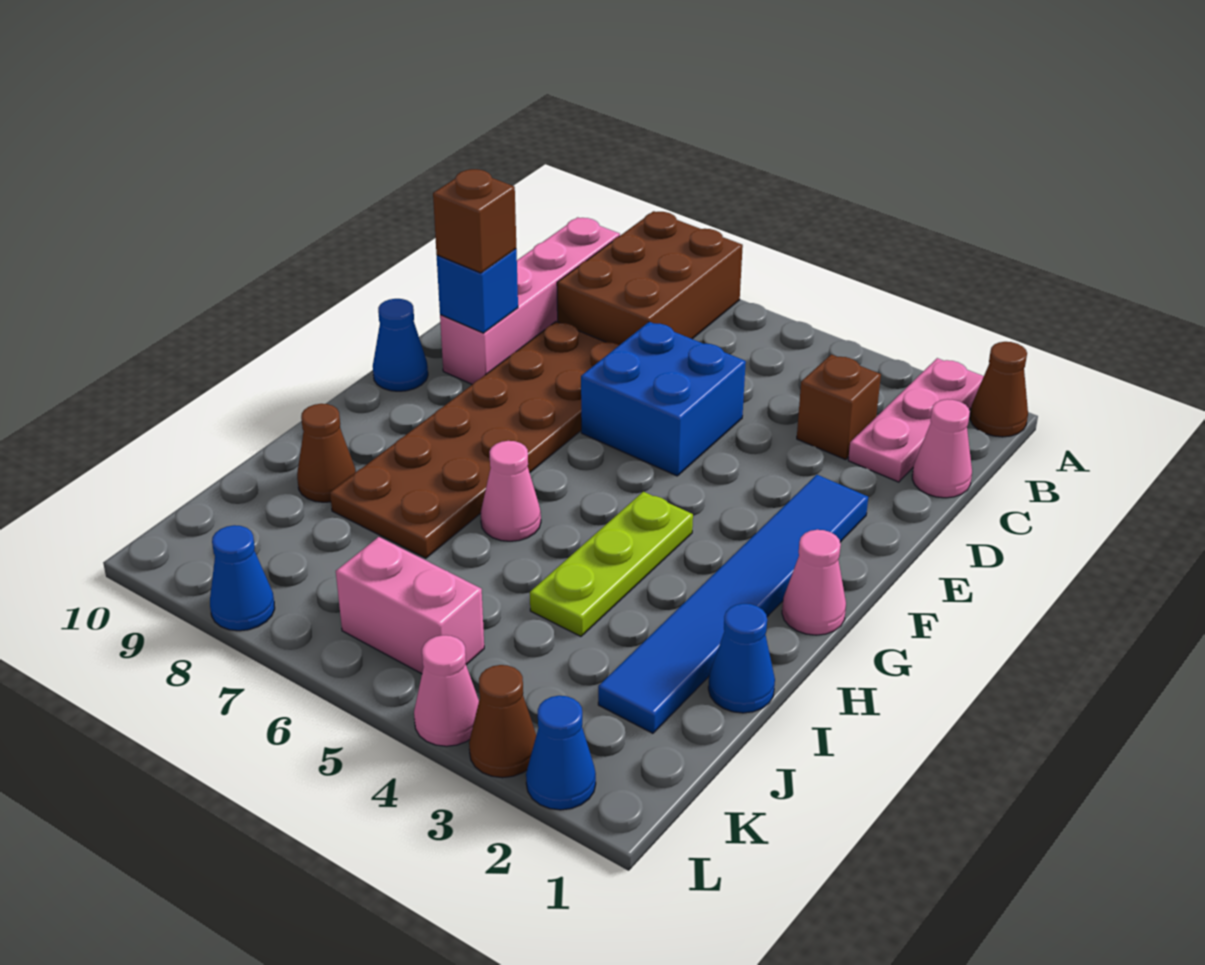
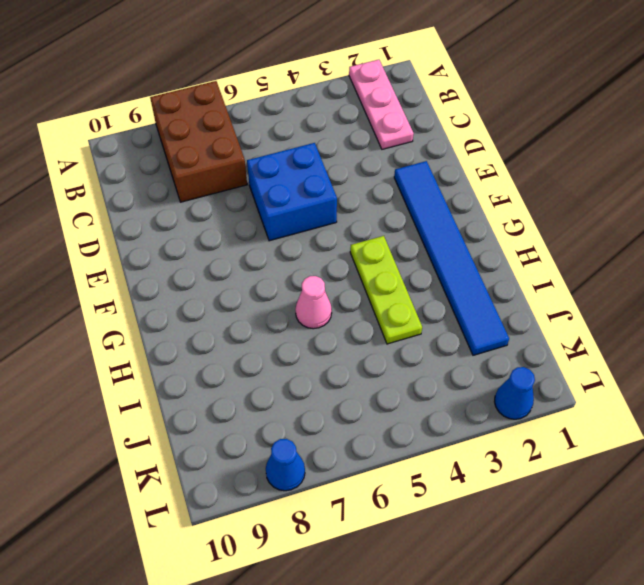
none -> brown cone A1 level 1
none -> pink brick B9:E9 level 1
none -> pink cone C1 level 1

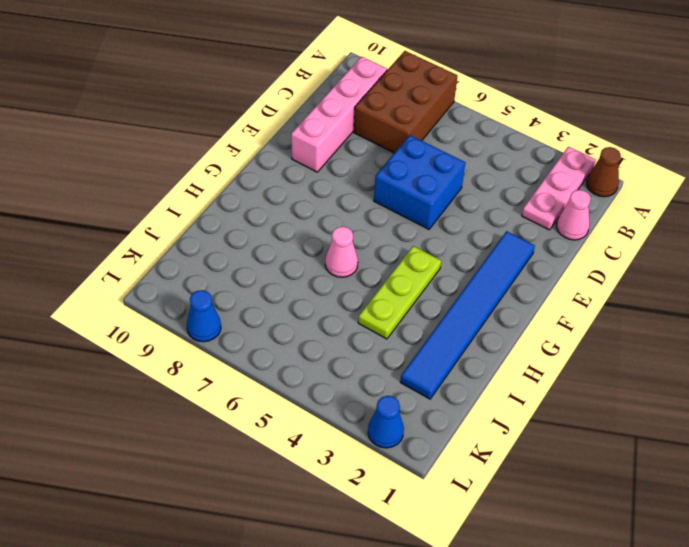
none -> brown brick C3 level 1
none -> brown plate D7:I8 level 1
none -> blue cone F10 level 1

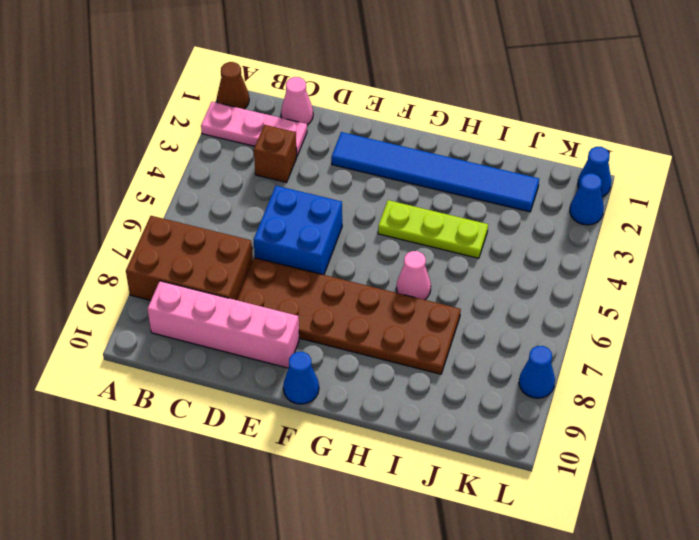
blue cone L1 level 1 -> blue cone I1 level 1
none -> pink cone G1 level 1
none -> brown cone I9 level 1
none -> pink brick K5:K6 level 1

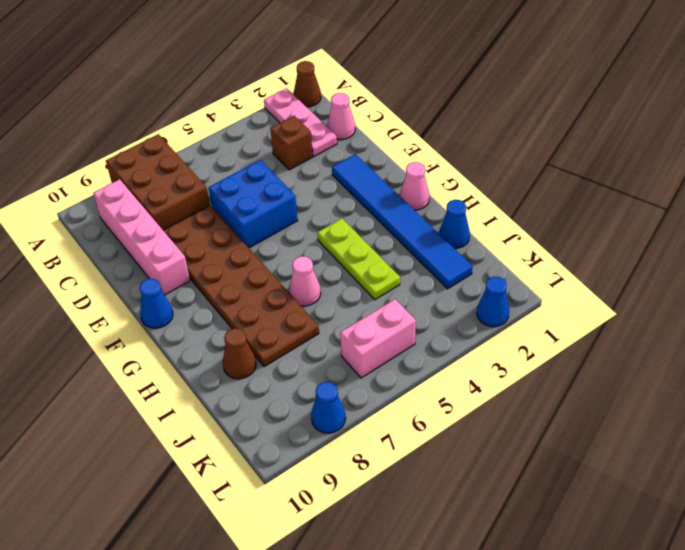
none -> brown cone L3 level 1
none -> pink cone L4 level 1
none -> blue brick E9 level 2

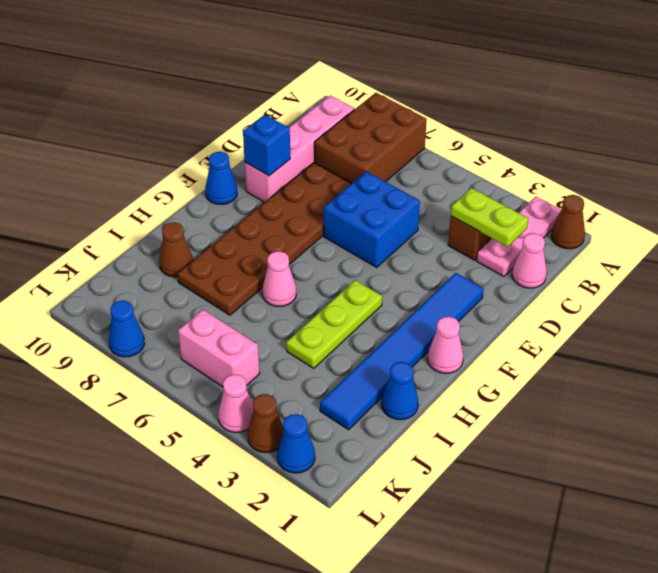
lime plate C2:C3 level 2 -> none
none -> brown brick E9 level 3

